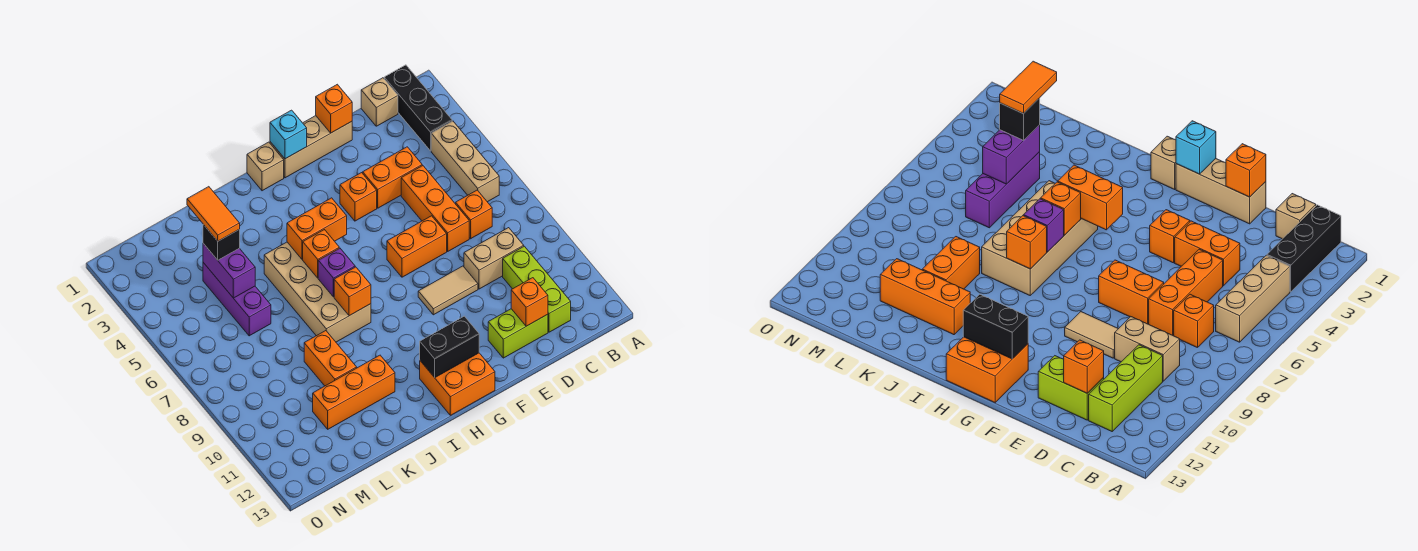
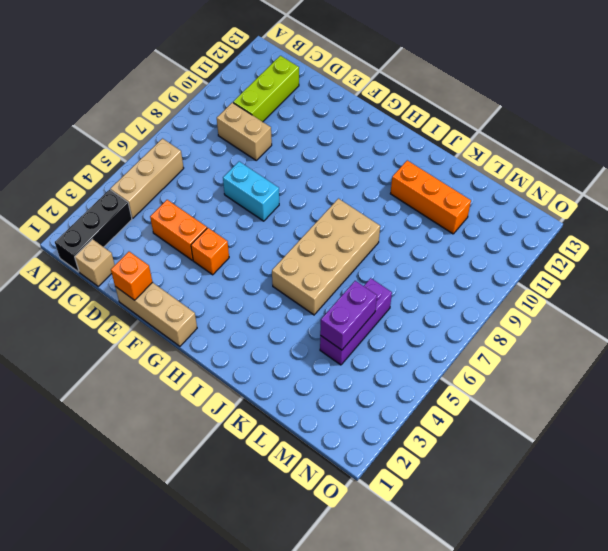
cyan brick E7:F7 level 1 -> orange brick E7:F7 level 1
none -> orange brick C7 level 1
none -> orange brick D5:D7 level 1
none -> lime brick D12:E12 level 1
none -> tan tile E9:F9 level 1

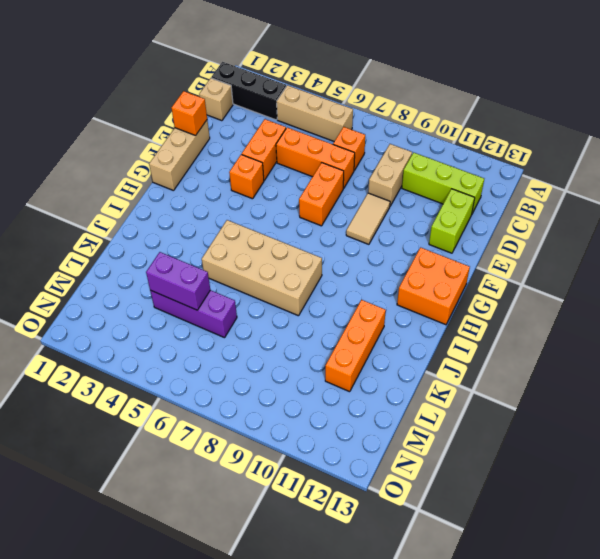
none -> tan brick H1 level 1
none -> orange brick K9:K10 level 1
none -> orange brick D12 level 2
none -> cyan brick G1 level 2

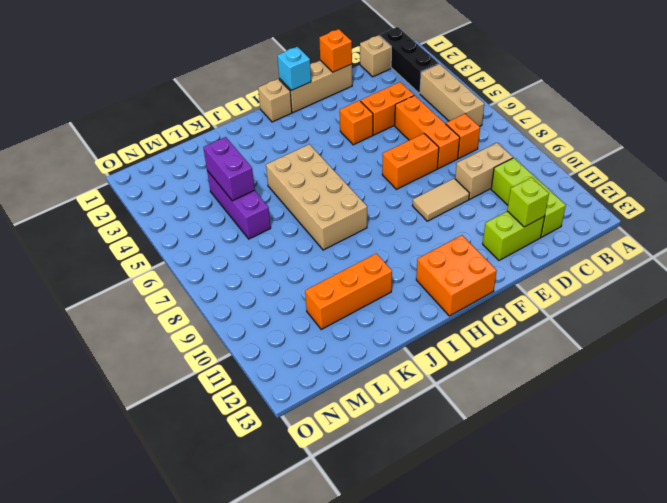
lime brick D12 level 2 -> orange brick D12 level 2
none -> orange brick K9:K10 level 1
none -> black brick G12:H12 level 2
none -> orange brick H5:I5 level 2
none -> orange brick I6 level 2

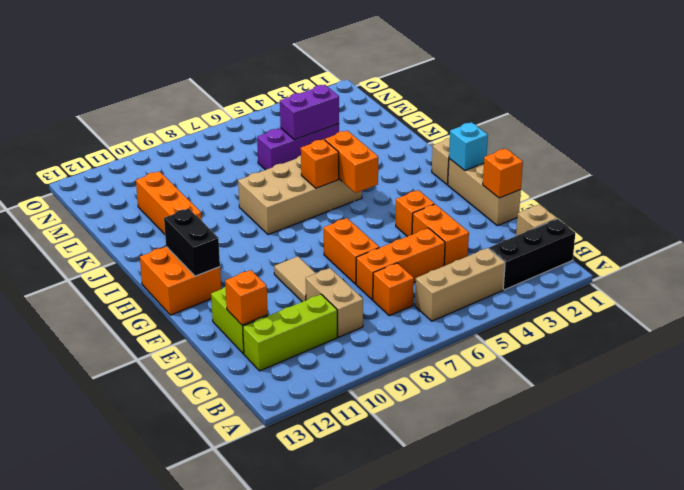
none -> orange brick K9:K10 level 1
none -> purple brick I7 level 2
none -> orange brick I8 level 2
none -> black brick L4 level 3

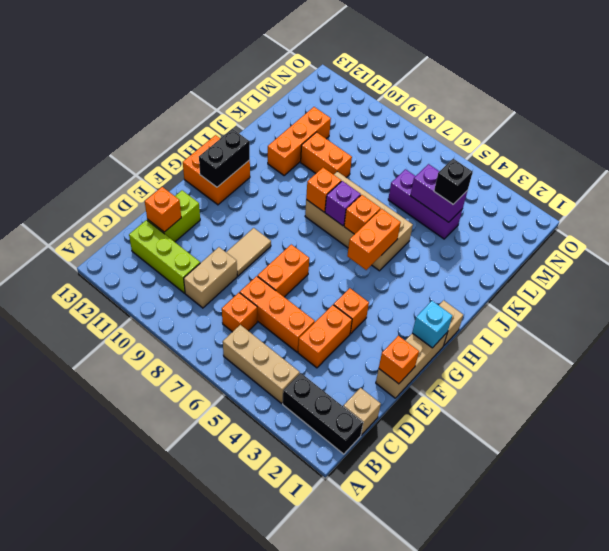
none -> orange tile L3:L4 level 4

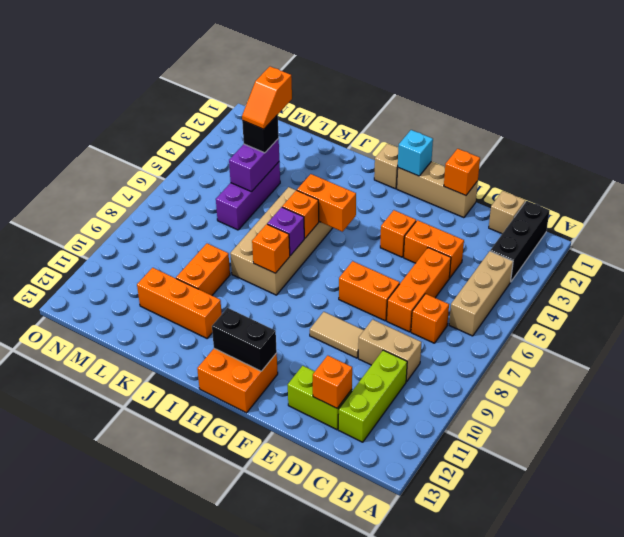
orange slope L3:L4 level 4 top 3 -> orange tile L3:L4 level 4

